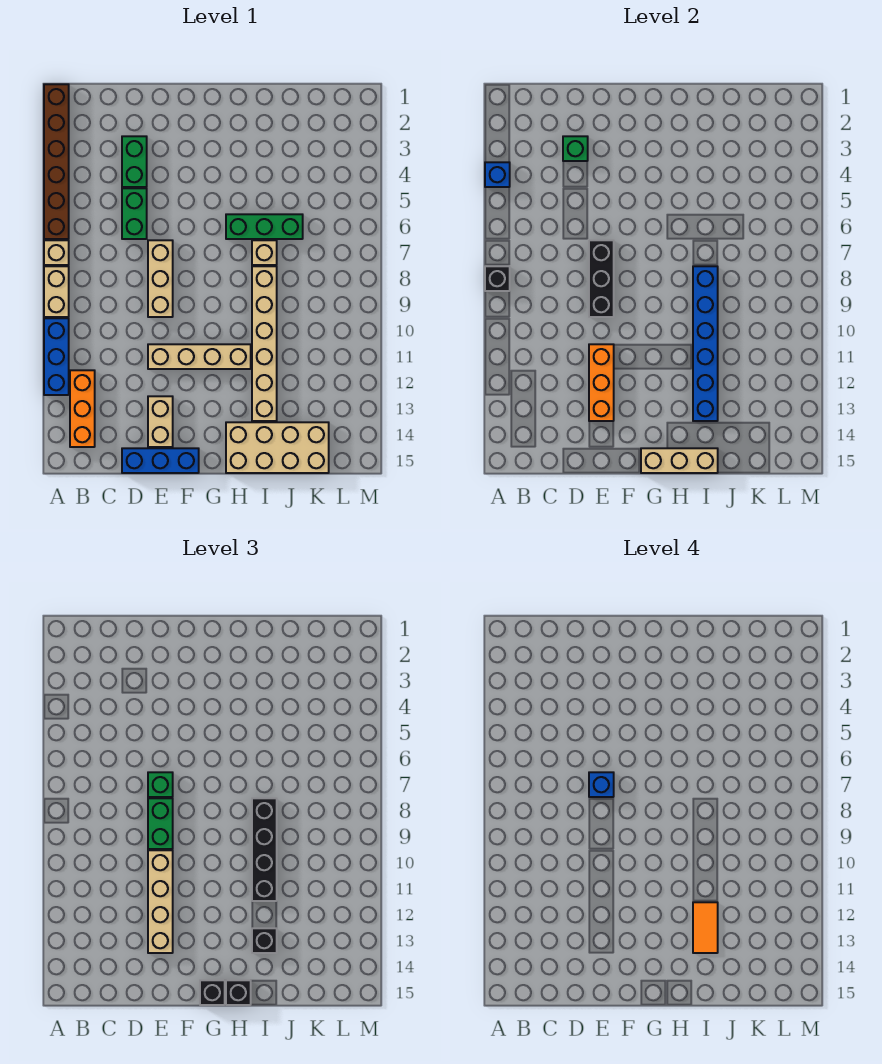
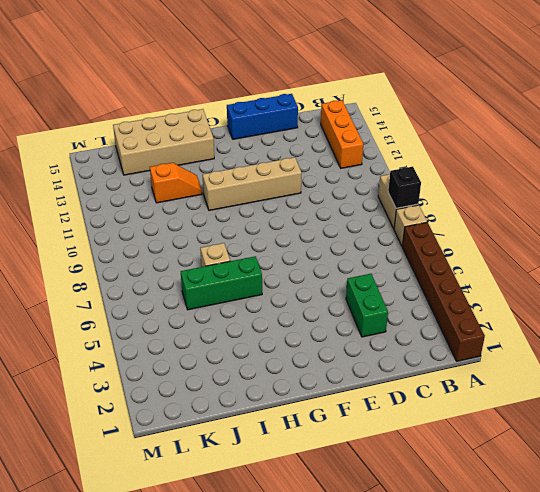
orange slope I12:J12 level 1 top J -> tan brick I8:I13 level 1
none -> blue brick A10:A12 level 1
none -> green brick D5:D6 level 1
none -> tan brick E7:E9 level 1
none -> tan brick E13:E14 level 1

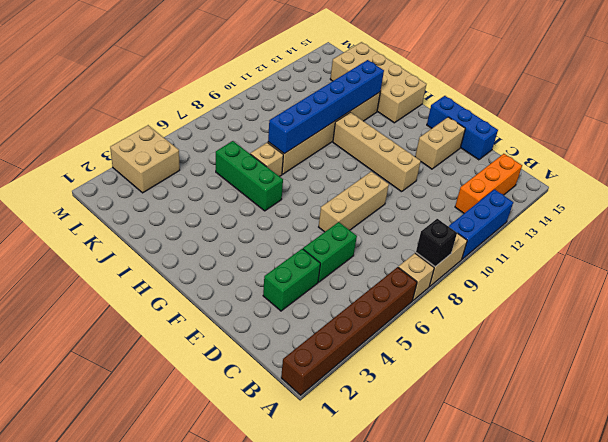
tan brick L3:M4 level 1 -> none
none -> blue brick A4 level 2
none -> green brick D3 level 2
none -> black brick E7:E9 level 2
none -> orange brick E11:E13 level 2

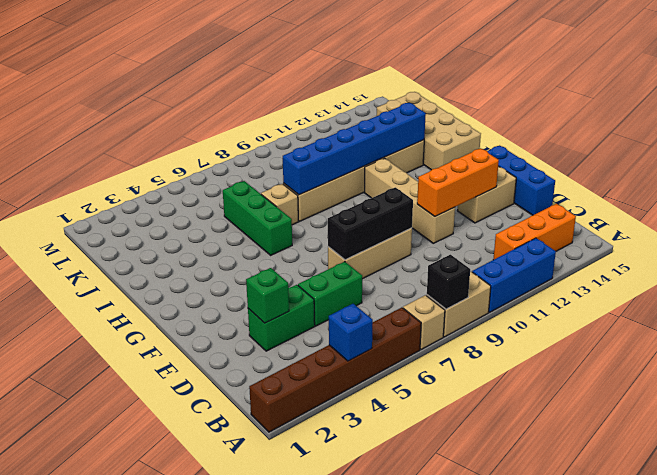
none -> tan brick G15:I15 level 2
none -> green brick E7 level 3
none -> green brick E8:E9 level 3
none -> tan brick E10:E13 level 3

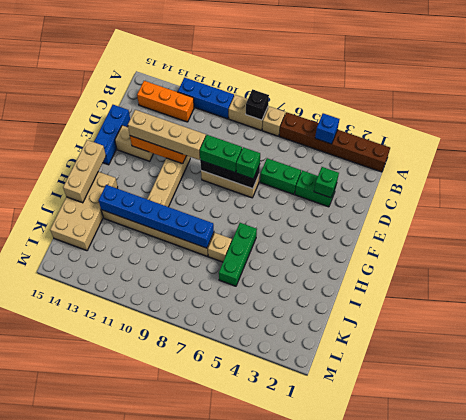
none -> black brick G15 level 3
none -> black brick H15 level 3
none -> black brick I8:I11 level 3
none -> black brick I13 level 3

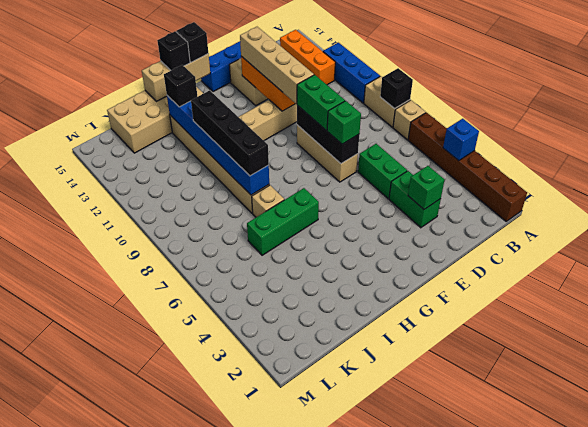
none -> blue brick E7 level 4
none -> orange tile I12:I13 level 4

